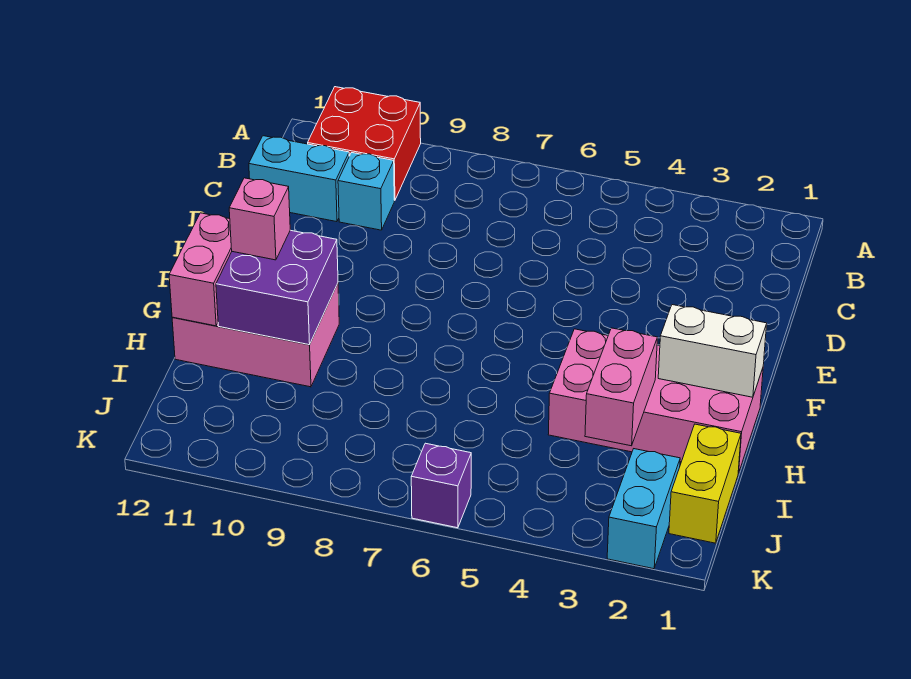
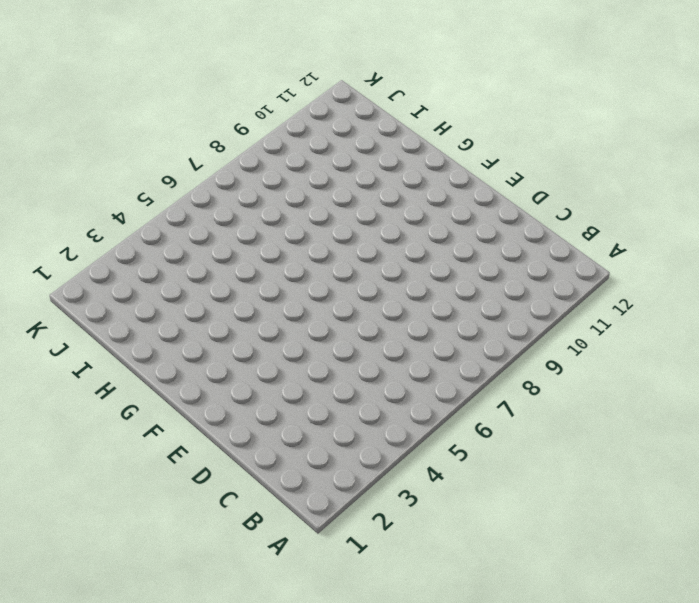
none -> red brick A10:B11 level 1
none -> cyan brick C10 level 1
none -> cyan brick C11:C12 level 1

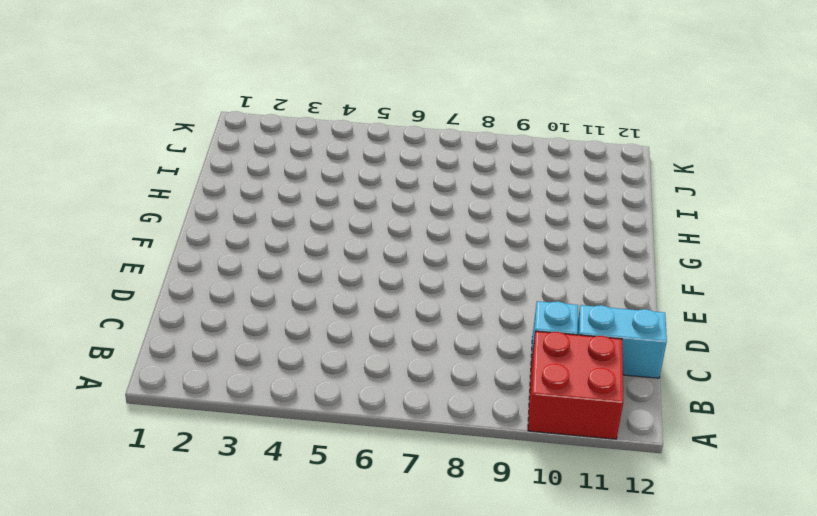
none -> pink brick G1:H4 level 1
none -> pink brick G10:H12 level 1
none -> yellow brick I1:J1 level 1

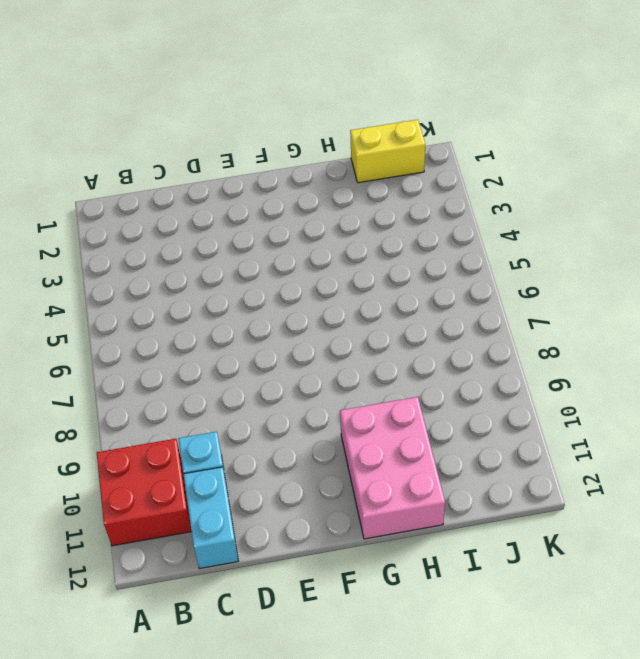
none -> pink brick G1:H4 level 1
none -> cyan brick J2:K2 level 1
none -> purple brick K6 level 1

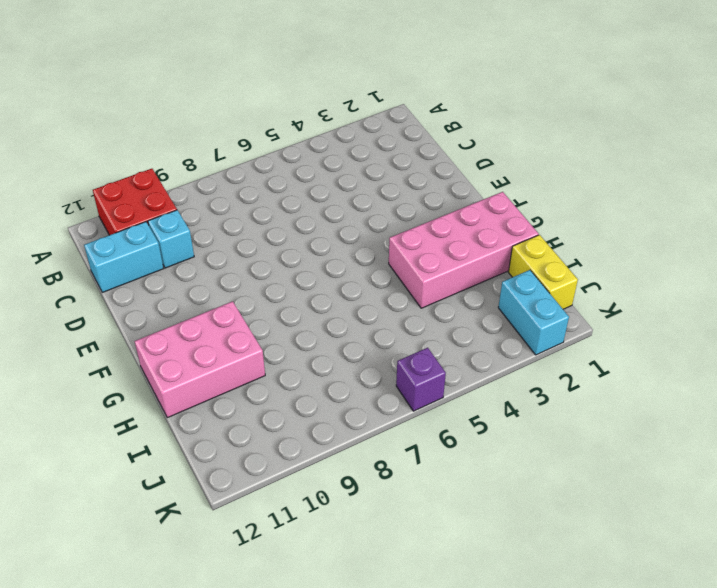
none -> white brick G1:G2 level 2
none -> purple brick G10:H11 level 2
none -> pink brick G12:H12 level 2

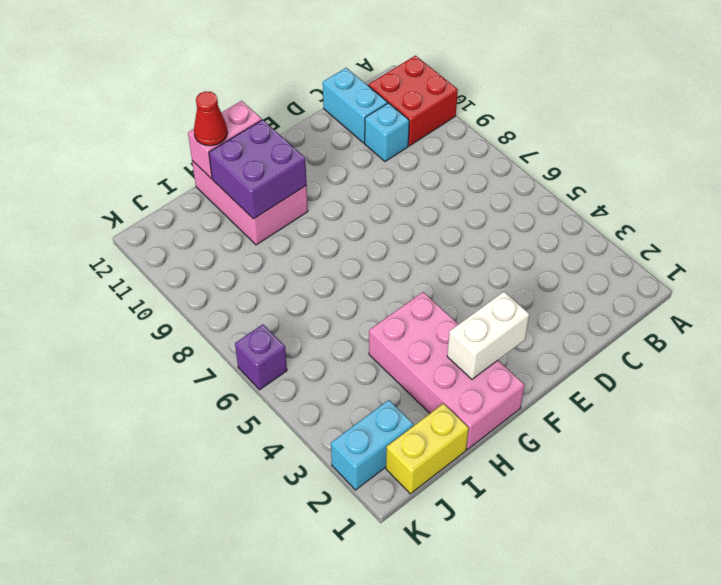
white brick F2:G2 level 2 -> white brick G1:G2 level 2
red cone H12 level 3 -> none
none -> pink brick H3:I3 level 2
none -> pink brick G11 level 3

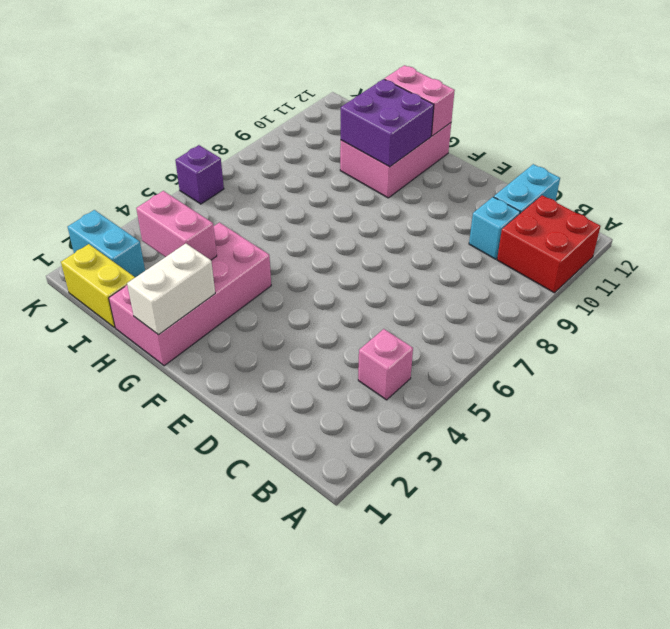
pink brick B4 level 1 -> pink brick G11 level 3

